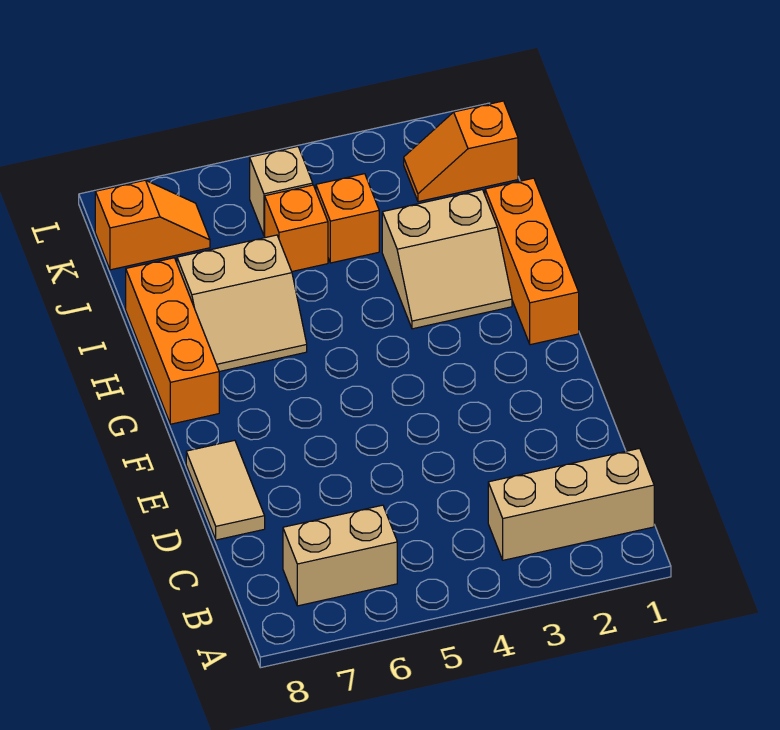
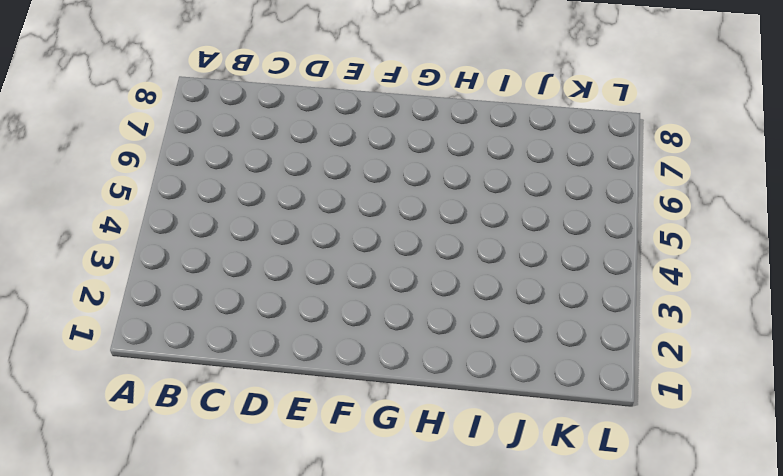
none -> tan brick B1:B3 level 1
none -> tan brick B6:B7 level 1
none -> tan tile D8:E8 level 1

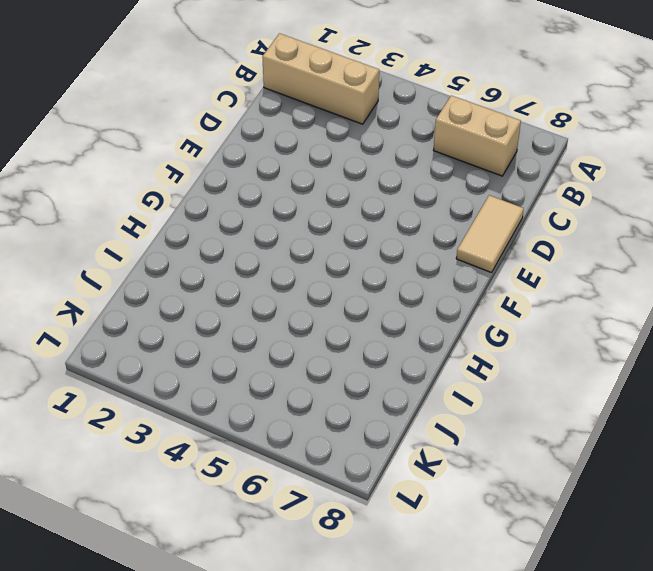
none -> orange brick G1:I1 level 1
none -> orange brick G8:I8 level 1
none -> tan slope H2:I3 level 1 top I

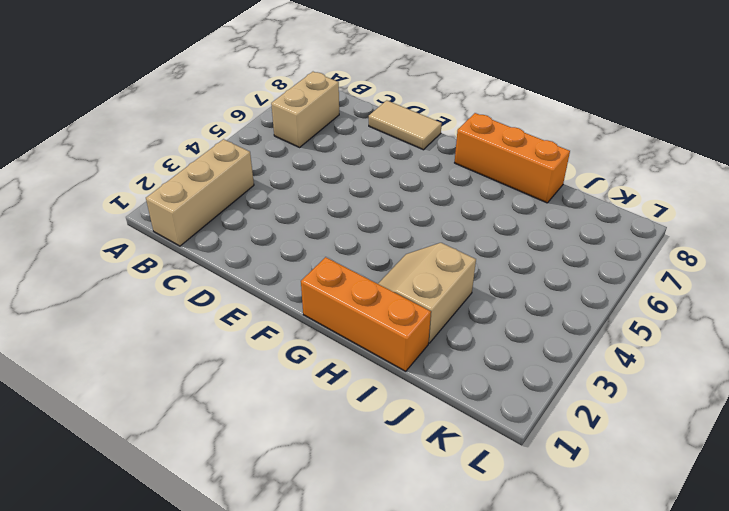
none -> tan slope H6:I7 level 1 top I
none -> orange brick J4 level 1
none -> orange brick J5 level 1

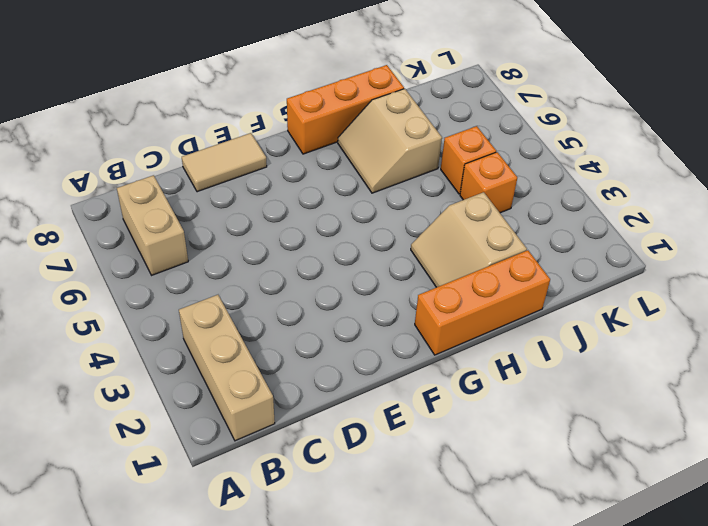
none -> orange slope K1:K2 level 1 top 1
none -> tan brick K5 level 1
none -> orange slope K7:K8 level 1 top 8

